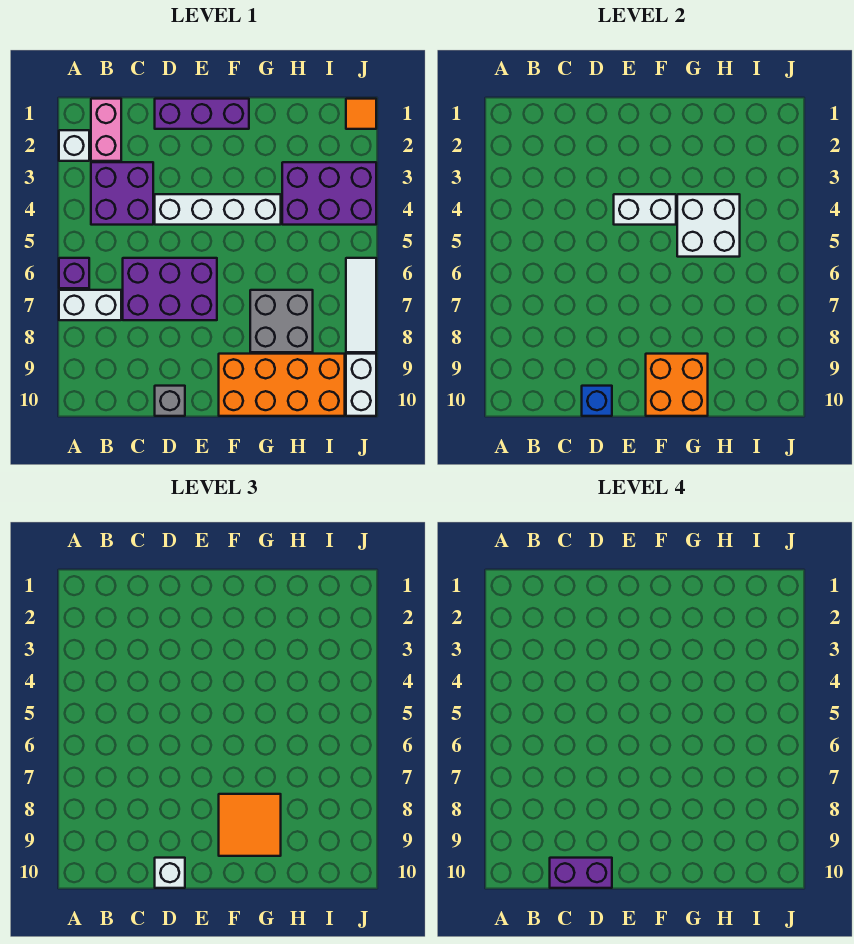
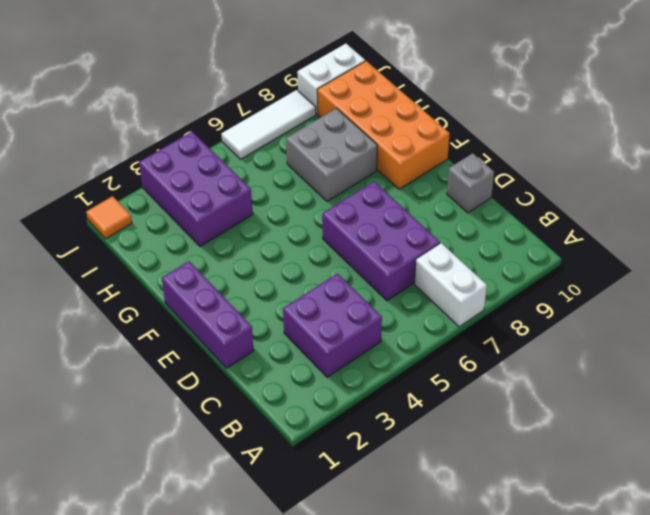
none -> white brick A2 level 1
none -> purple brick A6 level 1
none -> pink brick B1:B2 level 1

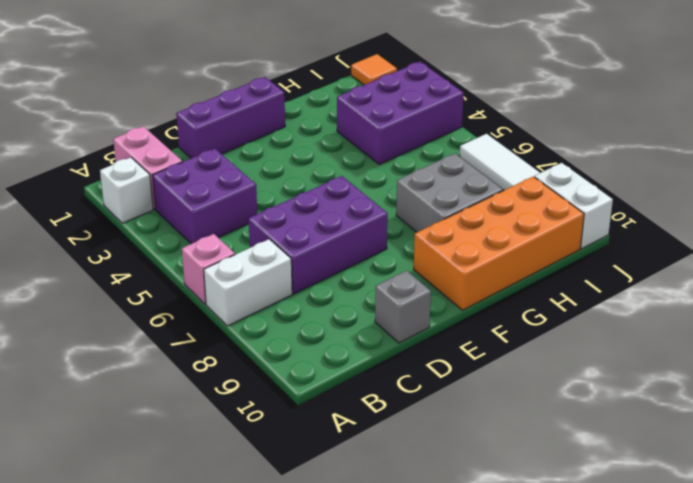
pink brick A6 level 1 -> purple brick A6 level 1
none -> white brick D4:G4 level 1
none -> blue brick D10 level 2
none -> white brick E4:F4 level 2

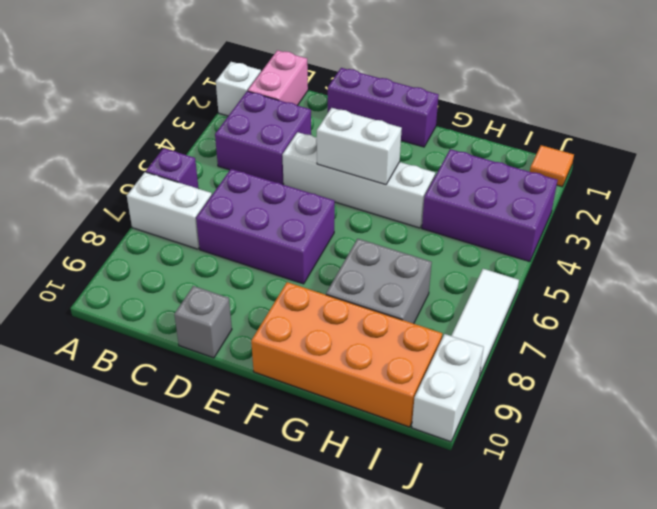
none -> blue brick D10 level 2
none -> orange brick F9:G10 level 2
none -> white brick G4:H5 level 2

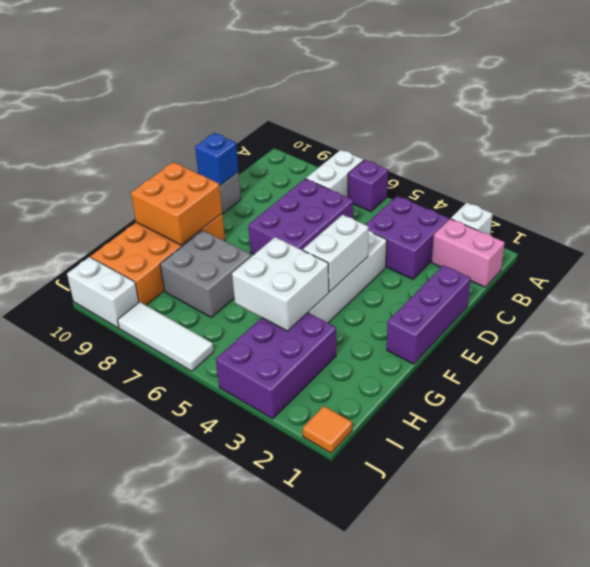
none -> white brick D10 level 3
none -> orange tile F8:G9 level 3
none -> purple brick C10:D10 level 4

